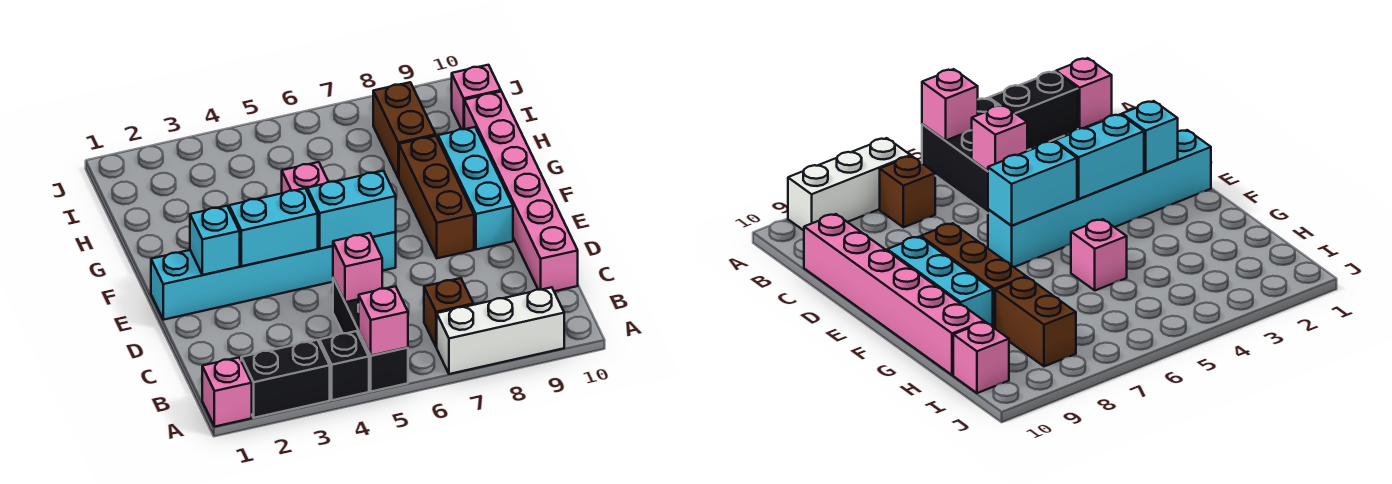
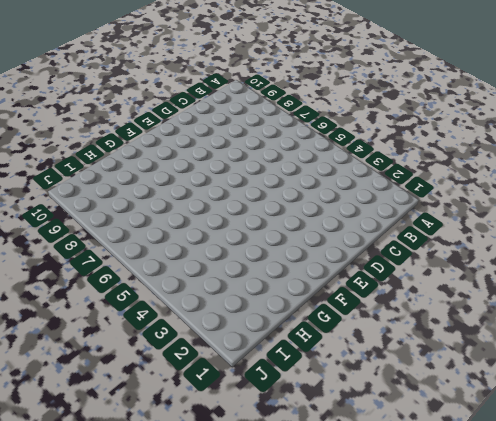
none -> pink brick A1 level 1
none -> black brick A2:A3 level 1
none -> black brick A4 level 1

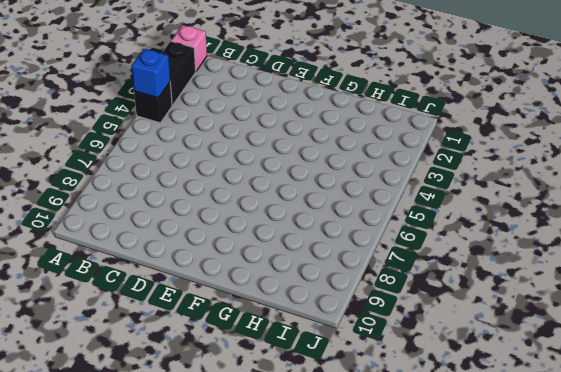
blue brick A4 level 2 -> none
none -> black brick A5:C5 level 1
none -> white brick A7:A9 level 1
none -> brown brick B7 level 1

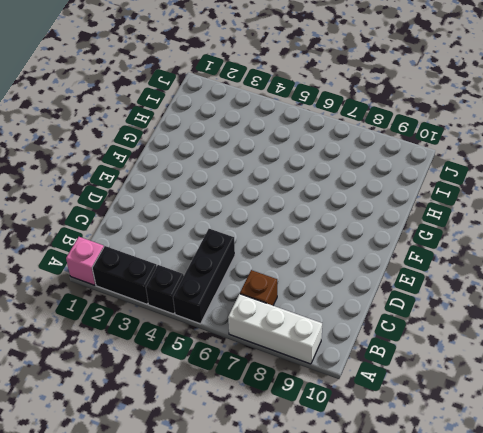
none -> pink brick C10:H10 level 1
none -> cyan brick E1:E6 level 1
none -> brown brick E8:G8 level 1

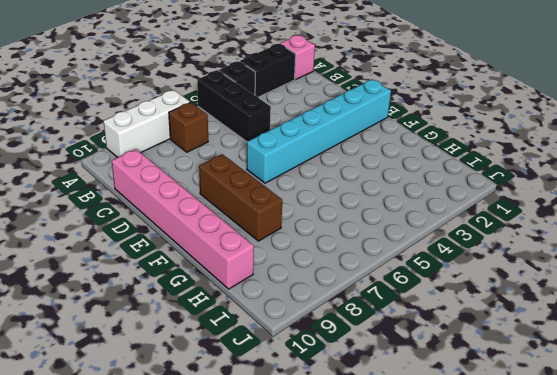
none -> cyan brick E9:G9 level 1
none -> pink brick G5 level 1
none -> brown brick H8:I8 level 1

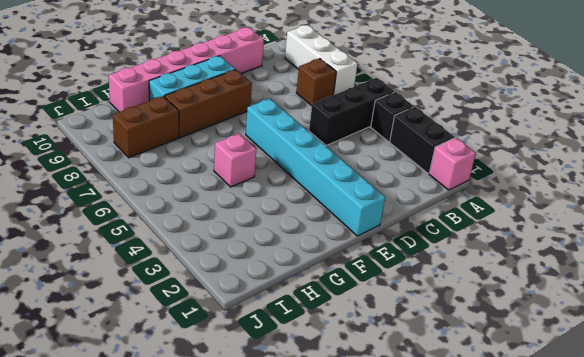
none -> pink brick I10 level 1
none -> pink brick A5 level 2
none -> pink brick C5 level 2

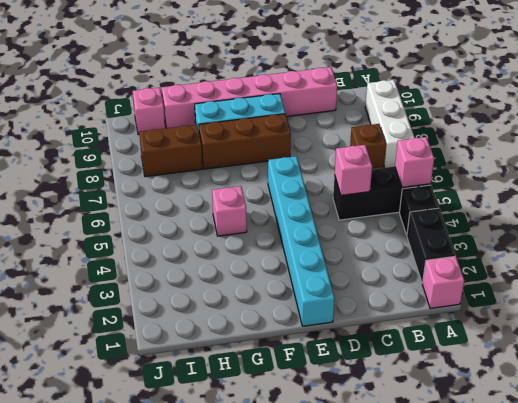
none -> cyan brick E2 level 2
none -> cyan brick E3:E4 level 2
none -> cyan brick E5:E6 level 2

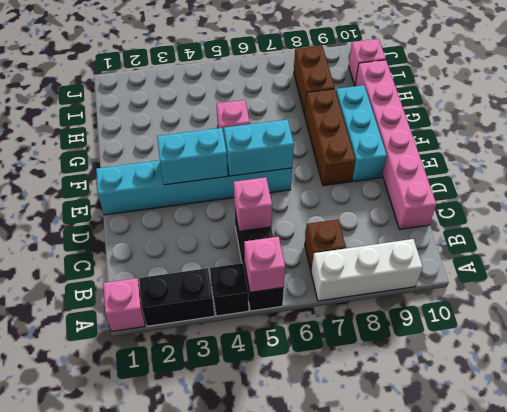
none -> cyan brick E2 level 2

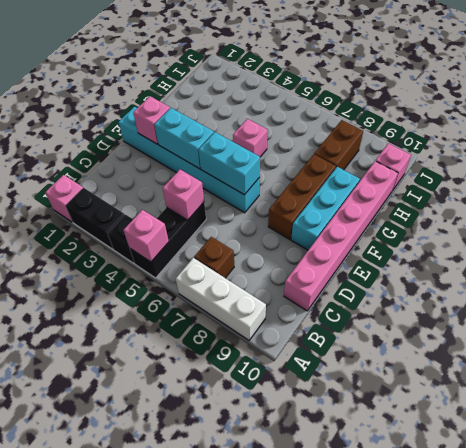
pink brick E2 level 2 -> cyan brick E2 level 2

